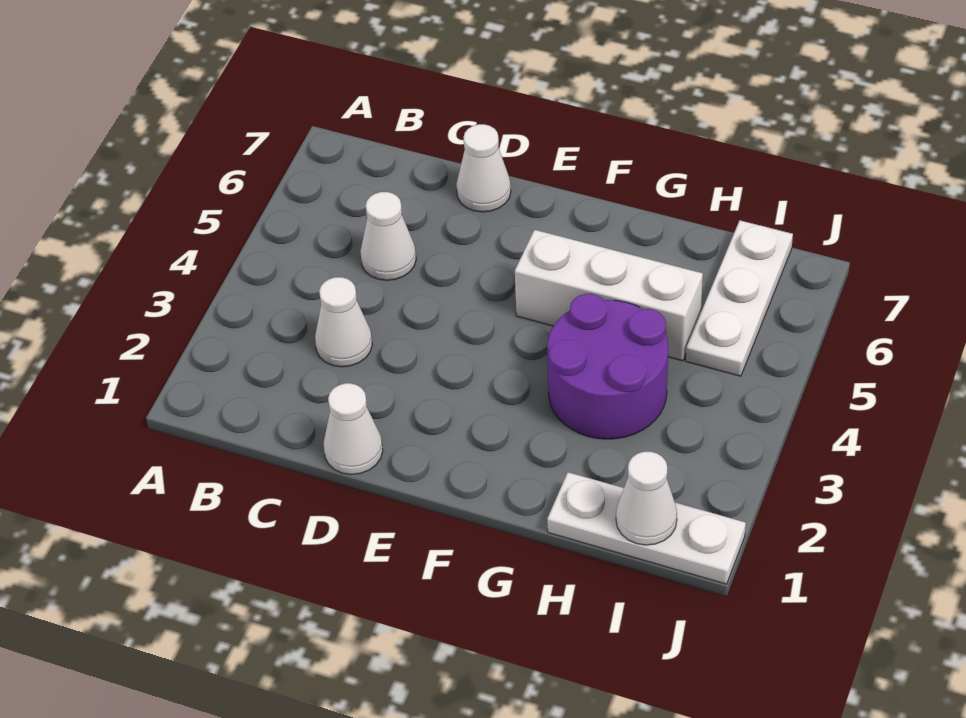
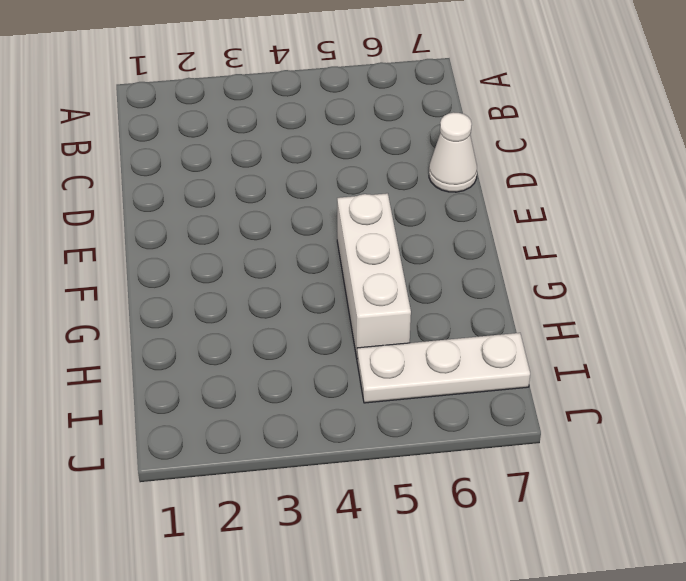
none -> white cone C3 level 1
none -> white cone C5 level 1

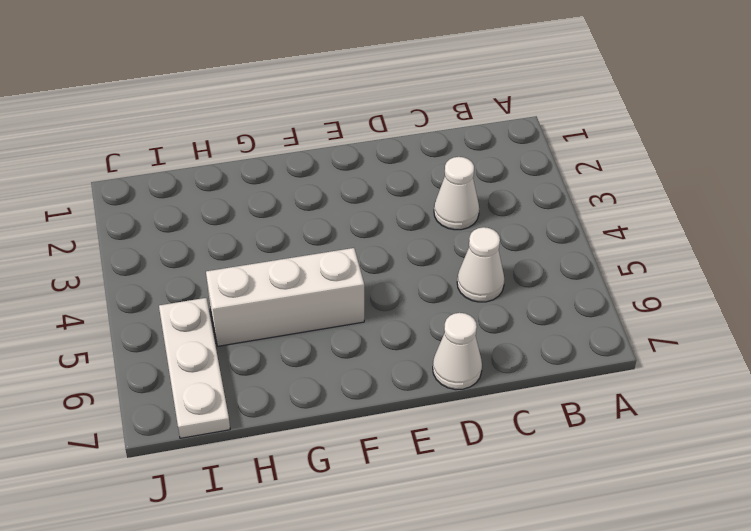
none -> white cone D1 level 1
none -> purple round brick G3:H4 level 1

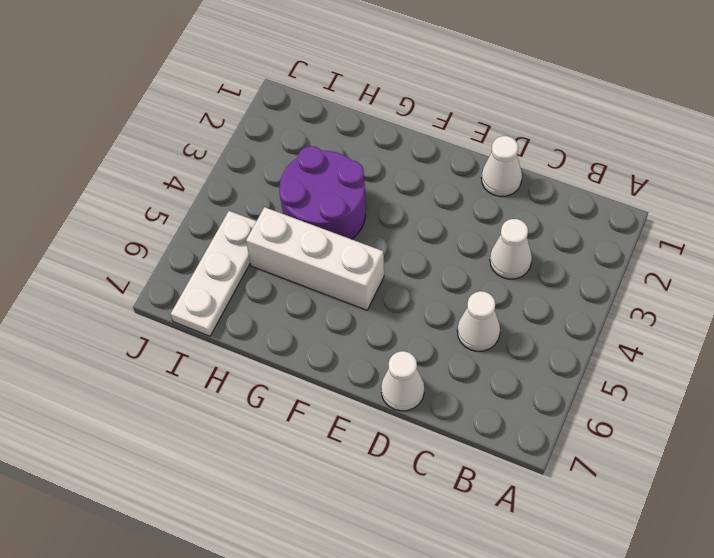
none -> white plate H1:J1 level 1
none -> white cone I1 level 2

